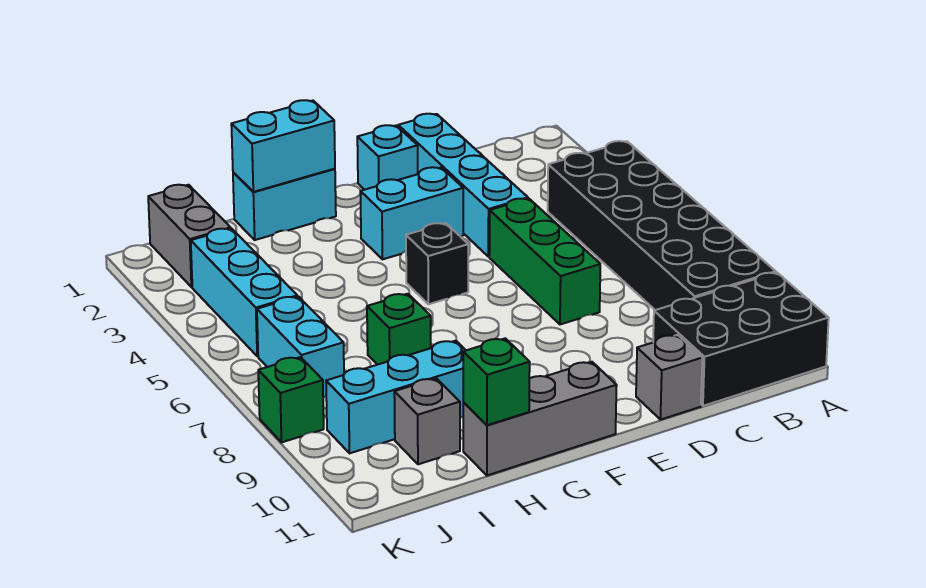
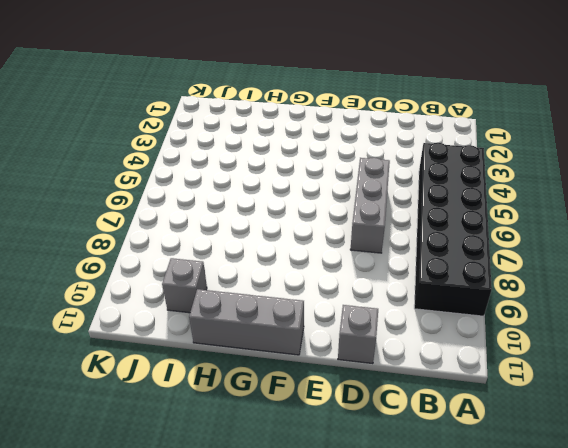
grey brick D5:D7 level 1 -> green brick D5:D7 level 1
none -> black brick A10:C11 level 1
none -> cyan brick D1:D4 level 1
none -> cyan brick E1 level 1

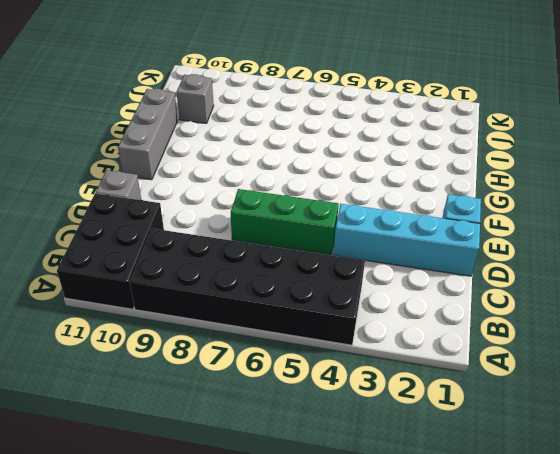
none -> cyan brick E3:F3 level 1
none -> black brick F5 level 1
none -> cyan brick G1:H1 level 1

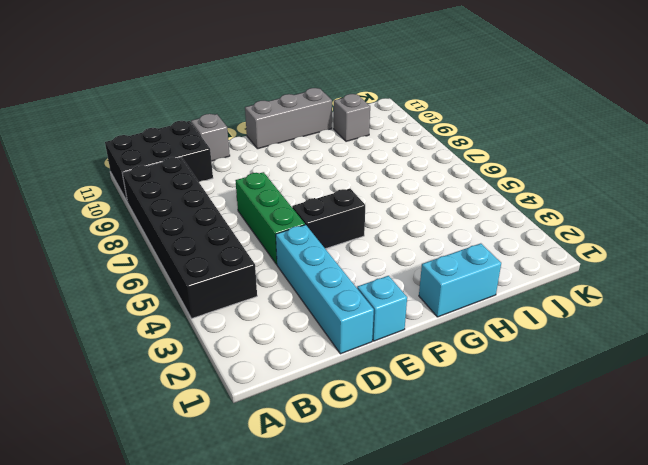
black brick E5:F5 level 1 -> black brick F5 level 1
none -> cyan brick E3:F3 level 1
none -> green brick H7 level 1
none -> cyan brick H9:J9 level 1

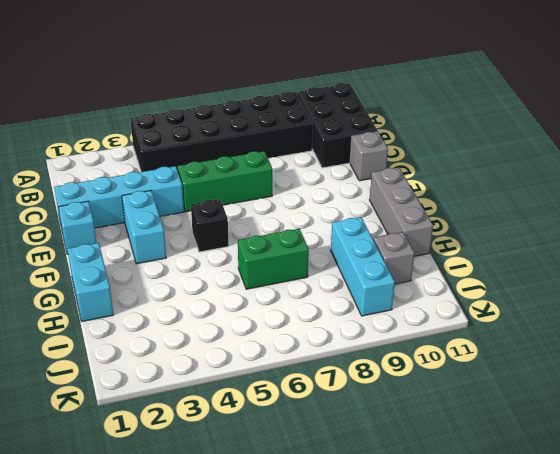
green brick H6:H7 level 1 -> green brick H7 level 1
none -> grey brick J1:J2 level 1
none -> cyan brick J3:J5 level 1
none -> cyan brick J6:J7 level 1

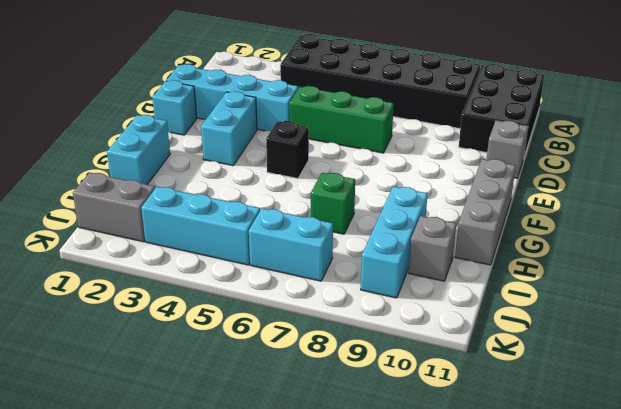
none -> green brick K8 level 1
none -> cyan brick G1:H1 level 2
none -> green brick H11 level 2

